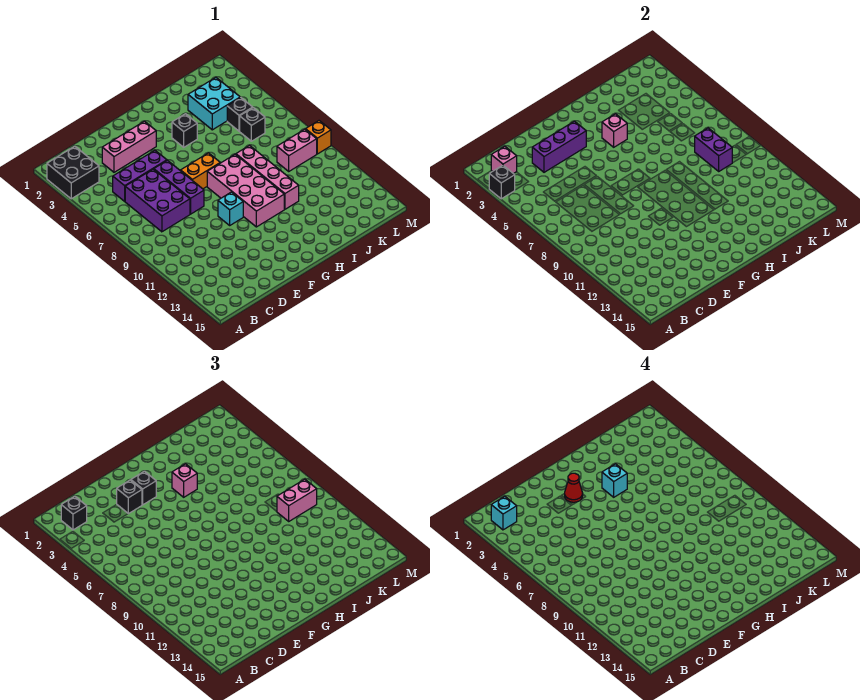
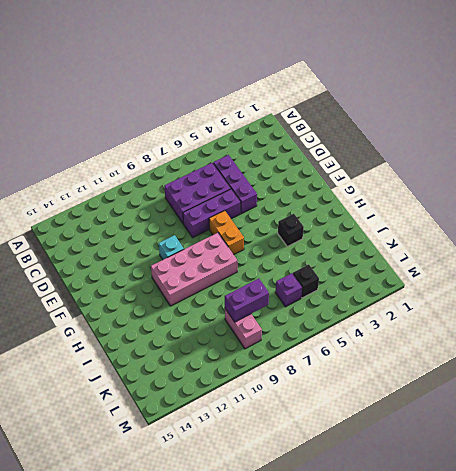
purple brick K6 level 1 -> black brick K6 level 1
none -> black brick A2:B3 level 1
none -> pink brick D3:F3 level 1
none -> pink brick I8:I11 level 1

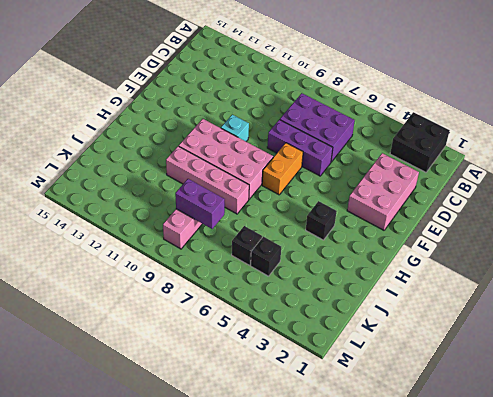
pink brick D2:F3 level 1 -> pink brick D3:F3 level 1
none -> purple brick C5:E5 level 1
none -> cyan brick J3:K4 level 1
none -> orange brick M9 level 1

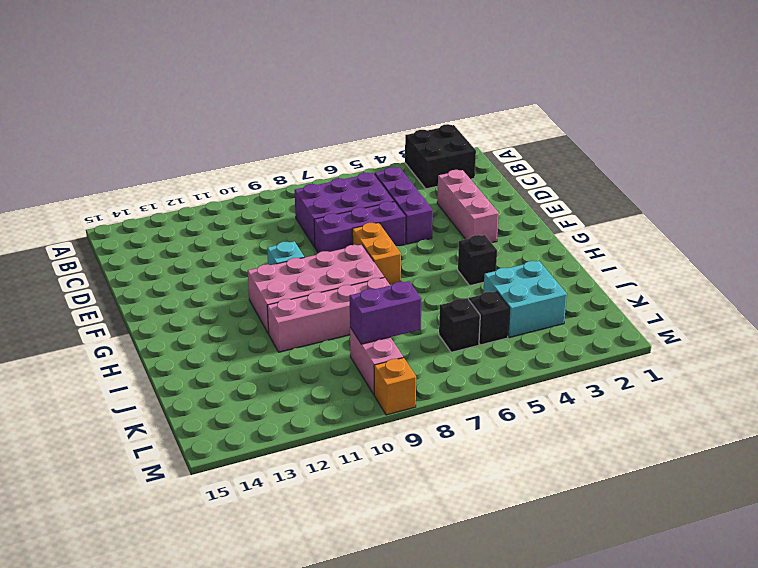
none -> black brick A3 level 2
none -> pink brick B2 level 2
none -> purple brick D3:F3 level 2

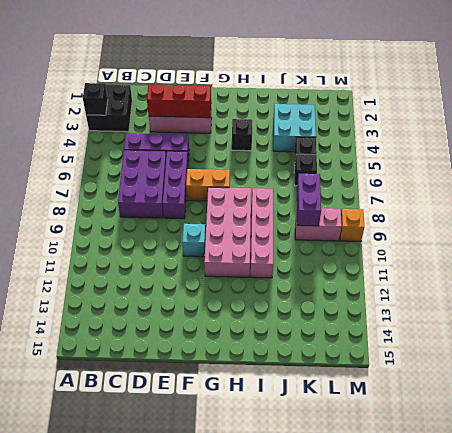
red brick D3:F3 level 2 -> purple brick D3:F3 level 2
none -> pink brick B2 level 2
none -> pink brick H4 level 2
none -> black brick B2 level 3

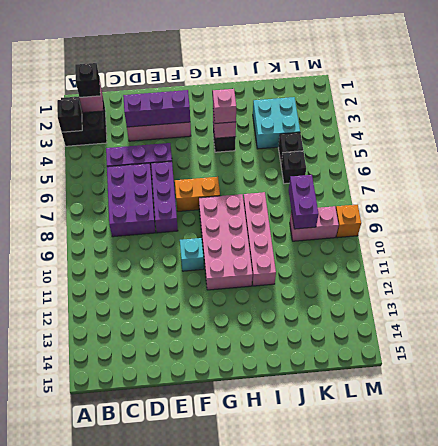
none -> black brick E3 level 3
none -> black brick F3 level 3
none -> pink brick K9:L9 level 3

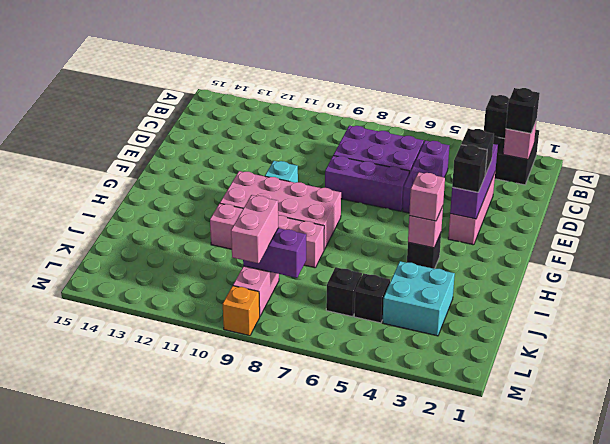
none -> orange brick F7:G7 level 1
none -> cyan brick B2 level 4
none -> red cone F3 level 4

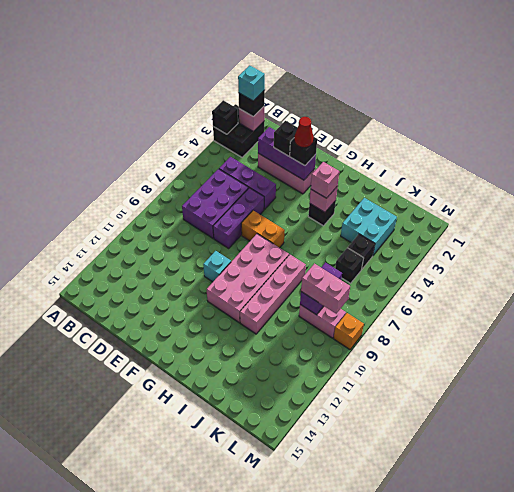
none -> cyan brick H4 level 4

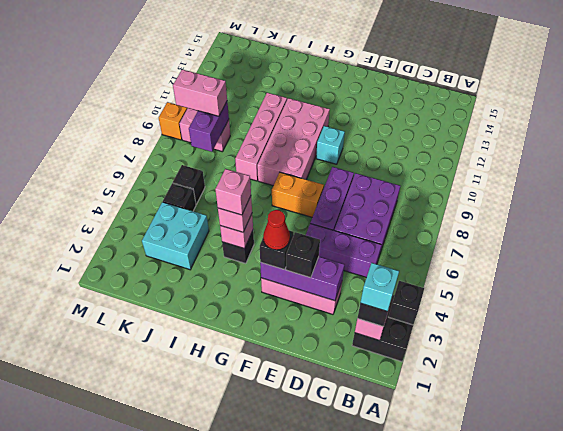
pink brick H4 level 4 -> cyan brick H4 level 4

